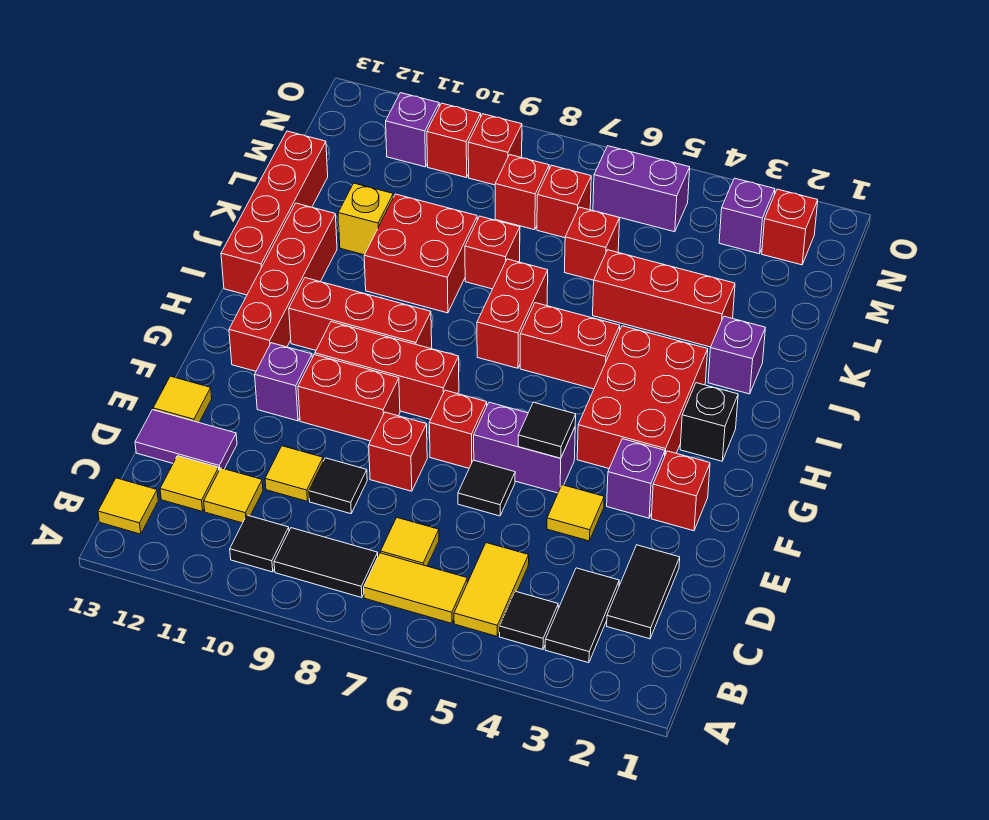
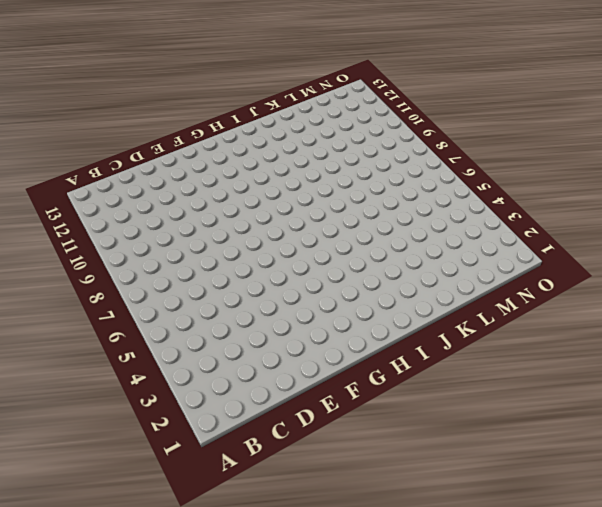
none -> black tile B3:C3 level 1
none -> black tile B4 level 1
none -> yellow tile B5:C5 level 1
none -> yellow tile B6:B7 level 1

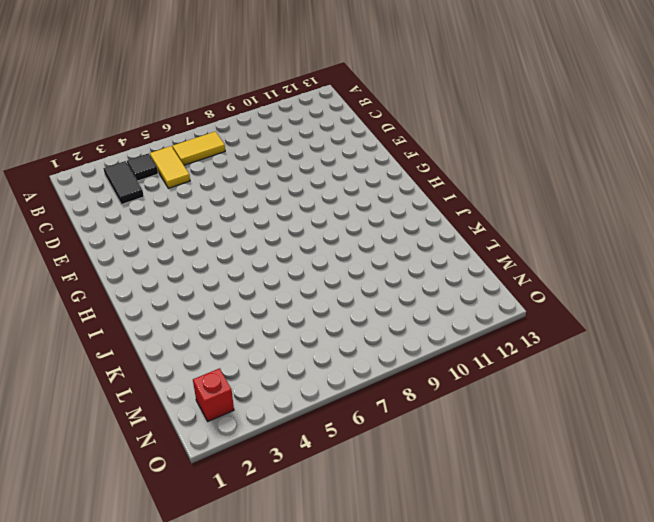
none -> black tile B8:B9 level 1
none -> black tile B10 level 1
none -> yellow tile B13 level 1
none -> black tile C2:D2 level 1

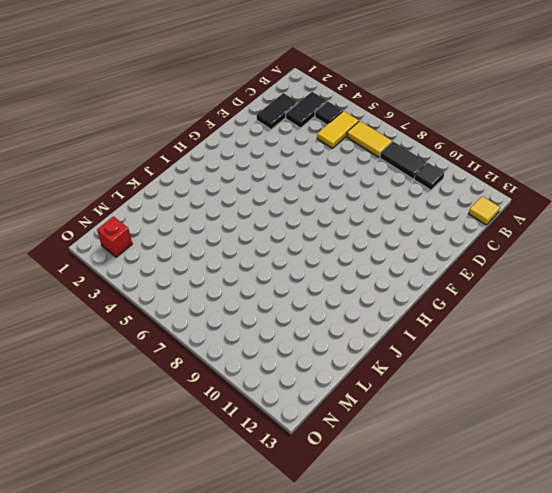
none -> yellow tile C7 level 1
none -> yellow tile C11 level 1
none -> yellow tile C12 level 1
none -> black tile D9 level 1

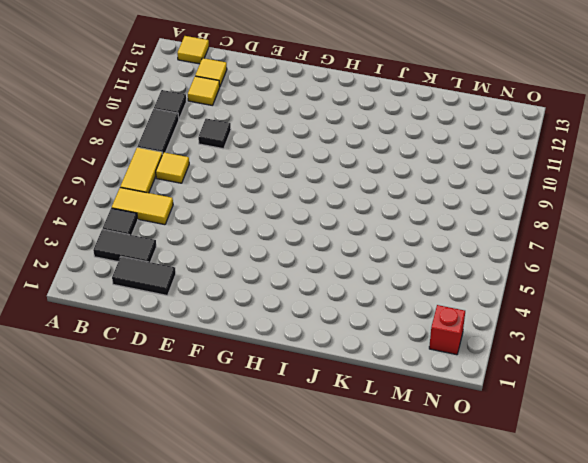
none -> yellow tile D10 level 1
none -> purple tile D12:D13 level 1
none -> yellow tile E4 level 1
none -> black tile E6 level 1

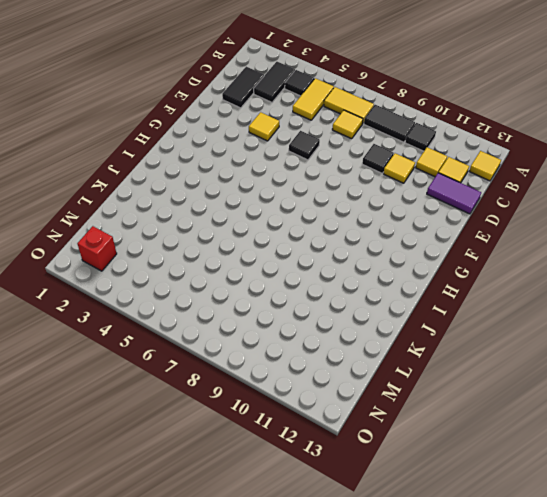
none -> red brick E8 level 1
none -> yellow tile E13 level 1
none -> red brick F2 level 1
none -> purple brick F3 level 1

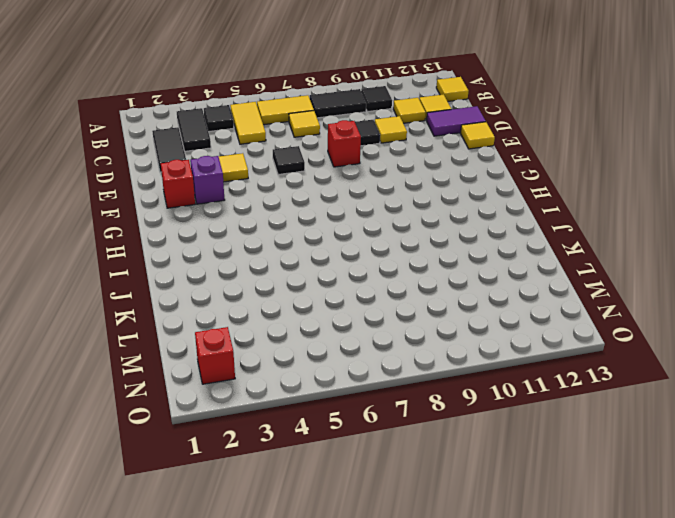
none -> purple brick F5:F6 level 1
none -> red brick F7 level 1
none -> red brick F9:F10 level 1
none -> purple brick F11 level 1

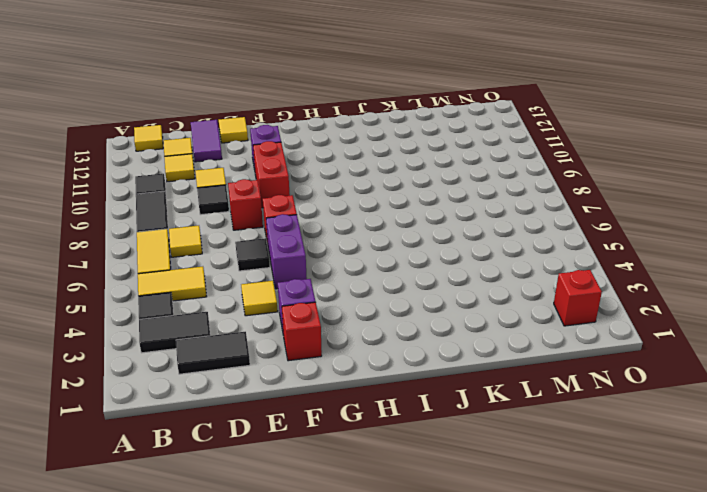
none -> red brick G3:I4 level 1
none -> red brick G8:G10 level 1
none -> red brick G12:J12 level 1
none -> black brick H2 level 1

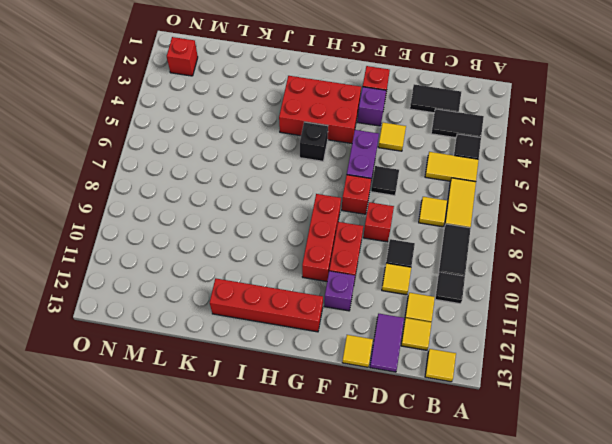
black brick H5 level 1 -> black brick H2 level 1
none -> red brick H9:H11 level 1
none -> red brick I5:I6 level 1
none -> red brick I7:J7 level 1
none -> red brick I13:L13 level 1

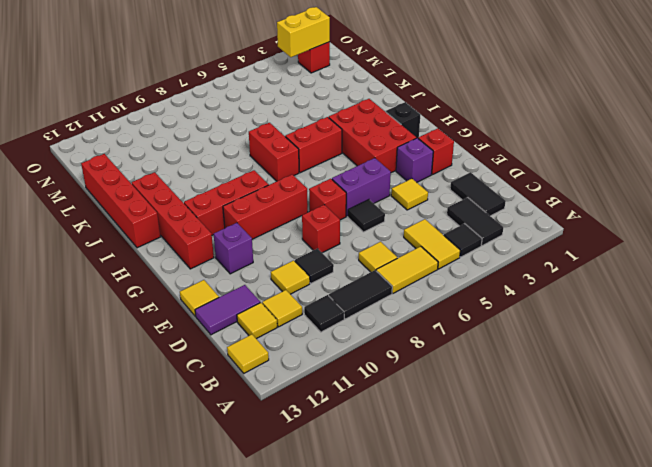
yellow brick N2:N3 level 2 -> none
none -> red brick F9:F10 level 1
none -> purple brick J2 level 1
none -> red brick J9:K10 level 1
none -> red brick K3:K5 level 1

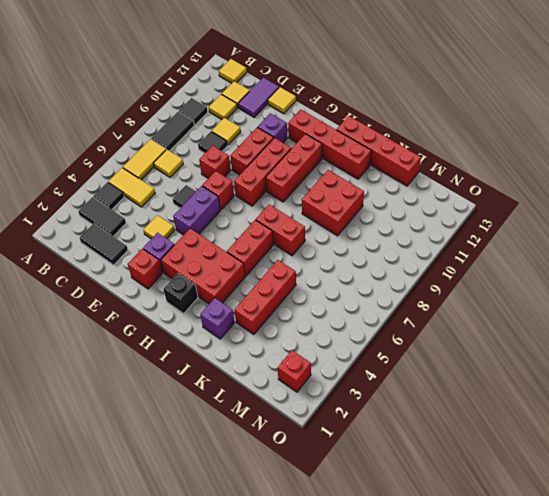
none -> red brick K8 level 1
none -> yellow brick K11 level 1
none -> red brick L6 level 1
none -> red brick M7 level 1

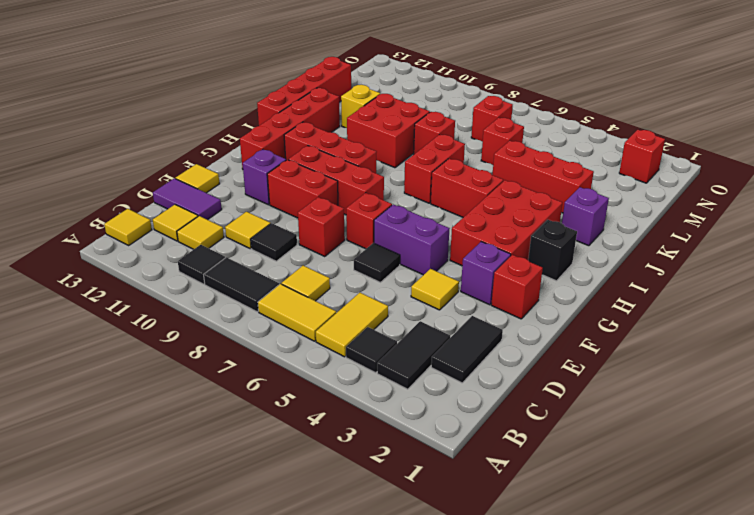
none -> red brick M8 level 1
none -> purple brick N3 level 1
none -> purple brick N5:N6 level 1
none -> red brick N9 level 1

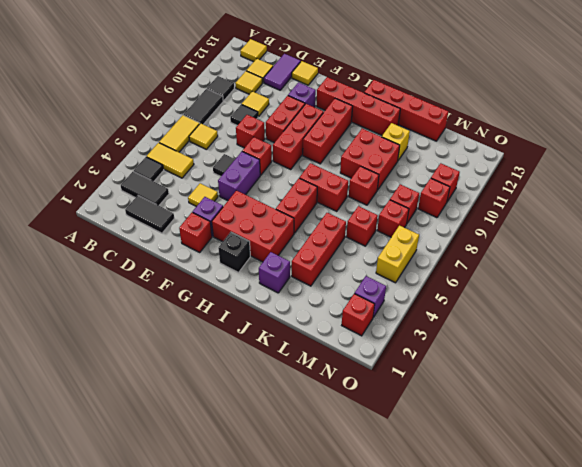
yellow brick N5:N6 level 1 -> purple brick N5:N6 level 1
none -> purple brick N11 level 1
none -> black tile F5 level 2

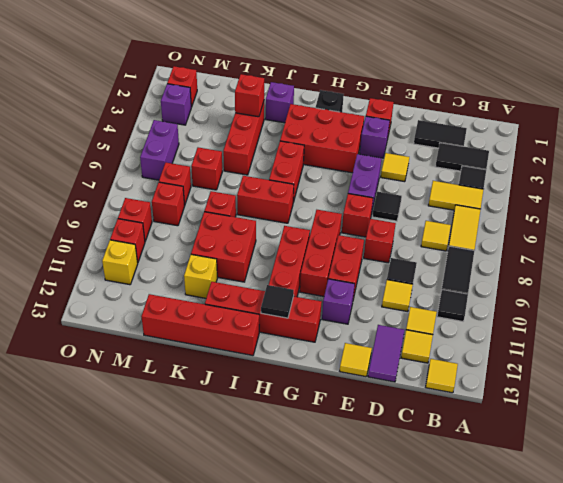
black tile H12 level 2 -> black tile F5 level 2
red brick K3 level 2 -> none
yellow brick N11 level 1 -> purple brick N11 level 1

